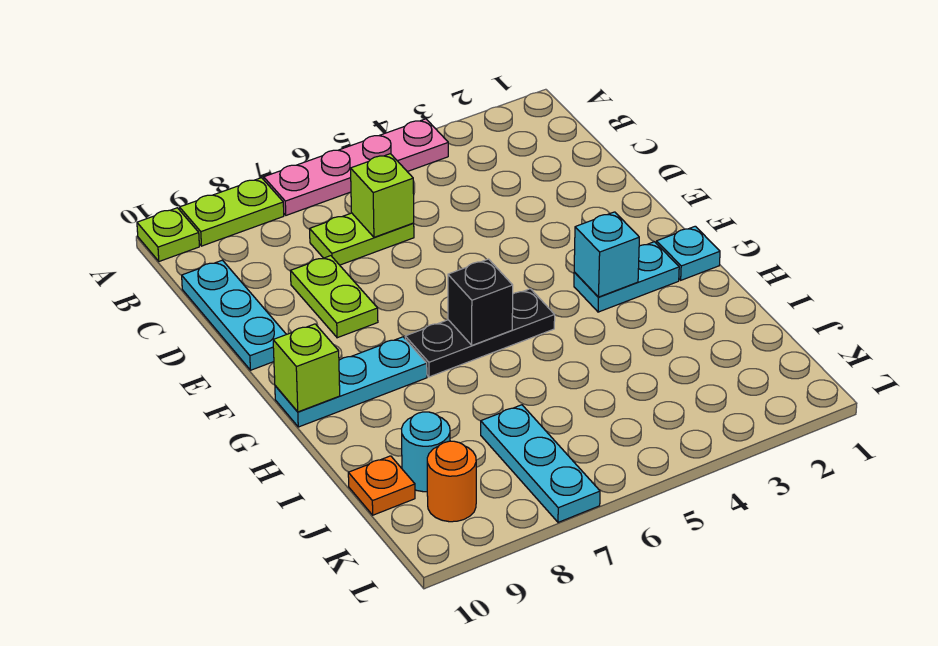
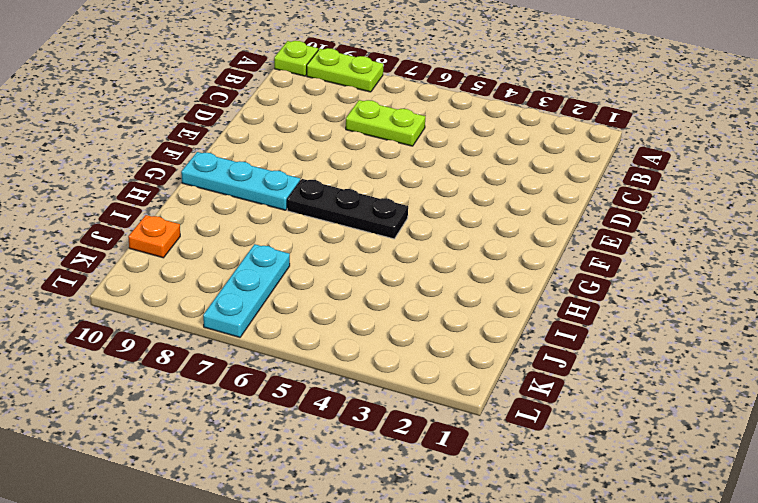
none -> pink plate A4:A7 level 1
none -> cyan plate C10:E10 level 1
none -> lime plate D8:E8 level 1

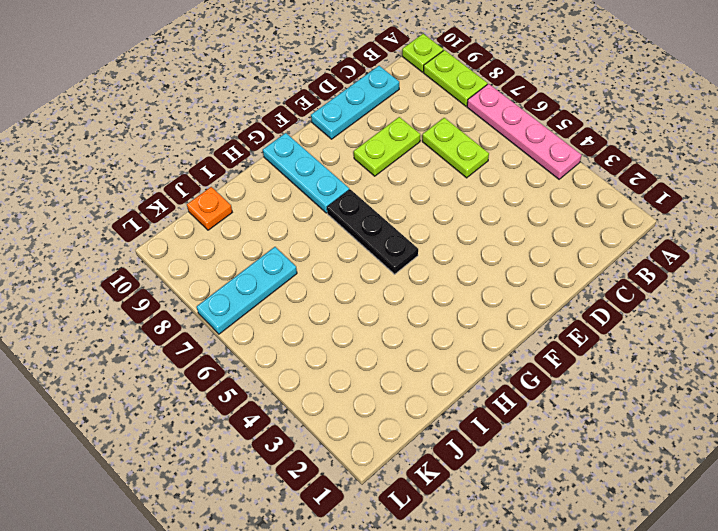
none -> cyan plate G1 level 1
none -> cyan plate G2:G3 level 1
none -> cyan round brick J9 level 1

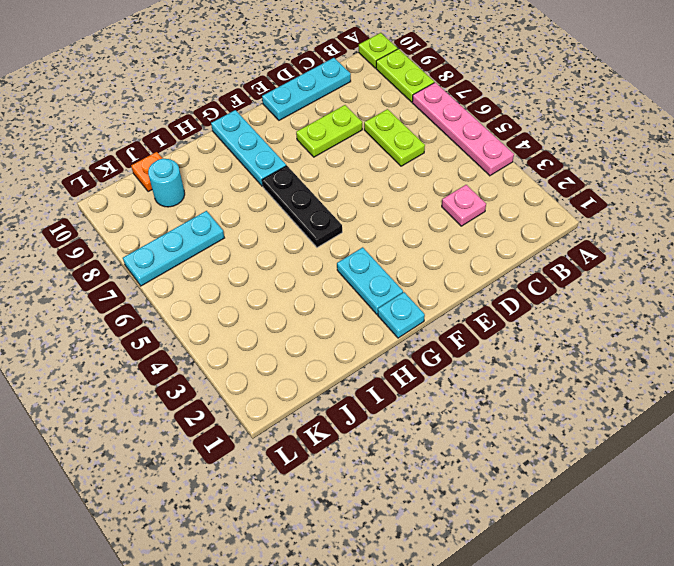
pink plate C3 level 1 -> none
none -> orange round brick K9 level 1
none -> lime brick C6 level 2
none -> cyan brick G3 level 2

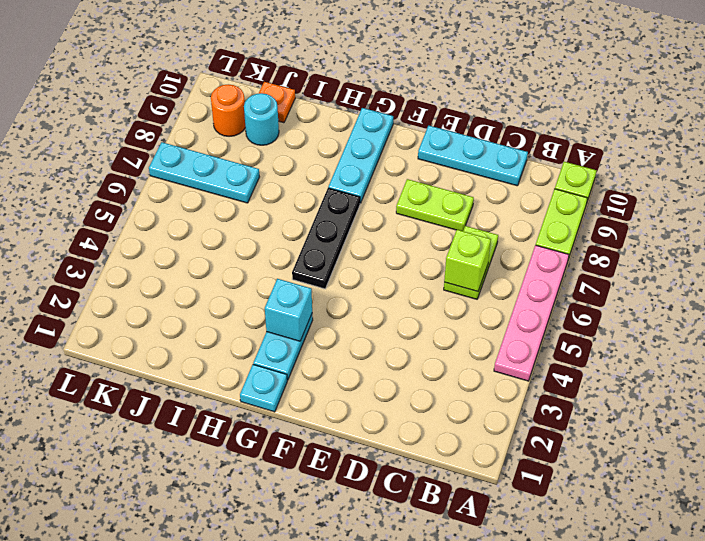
none -> black brick G6 level 2
none -> lime brick G10 level 2

